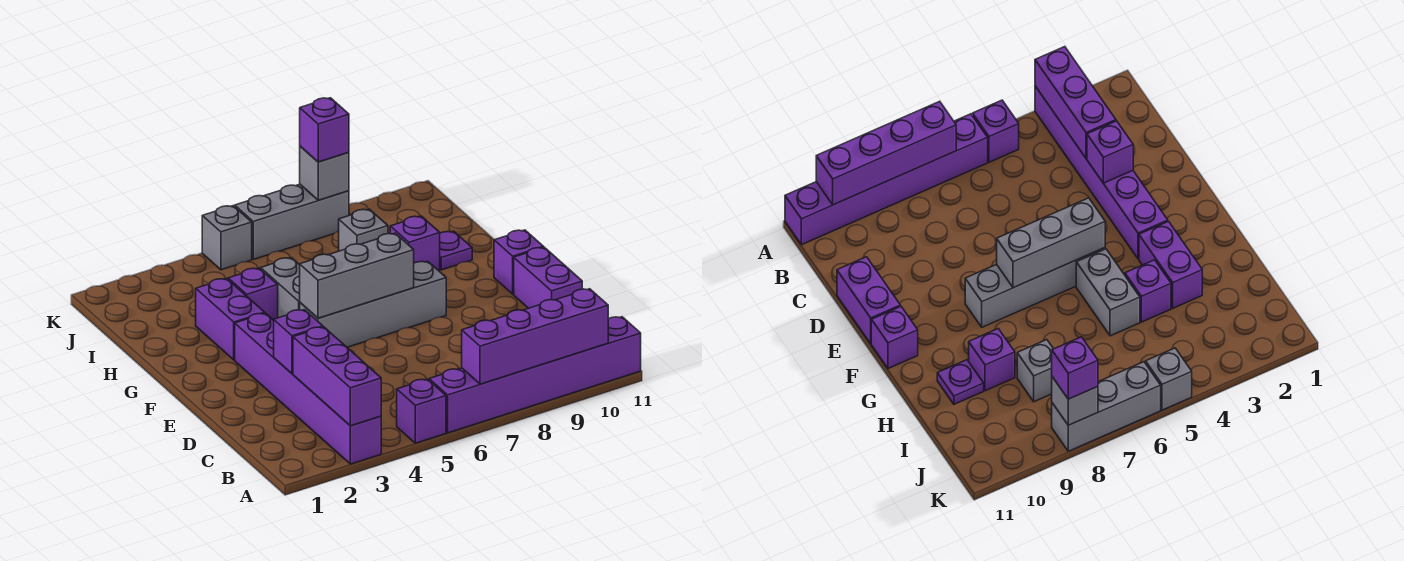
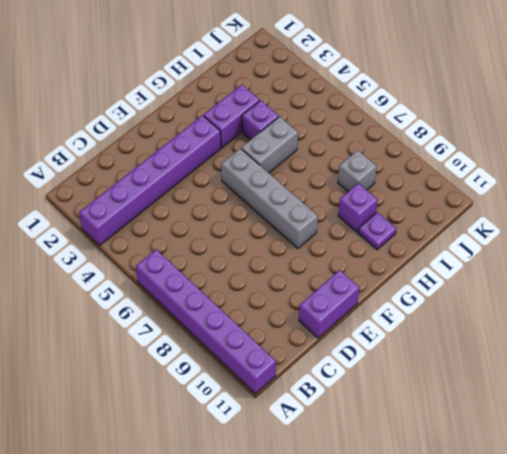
none -> purple brick A5 level 1
none -> purple brick F11 level 1
none -> grey brick K5 level 1

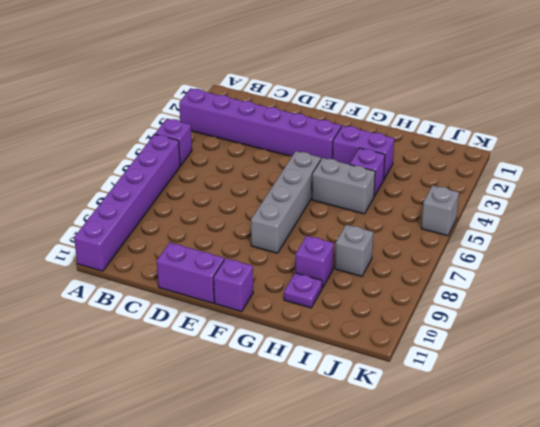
none -> grey brick K6:K8 level 1
none -> purple brick A3:C3 level 2
none -> purple brick A7:A10 level 2

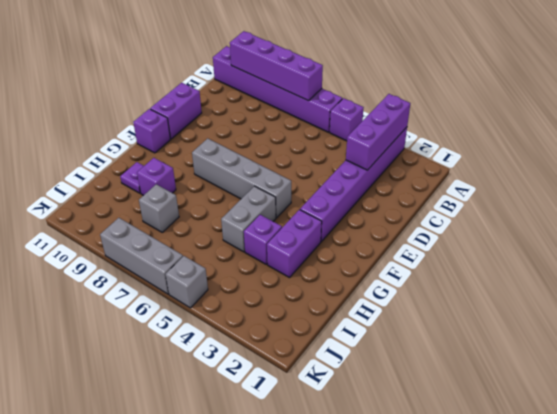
none -> purple brick D3 level 2
none -> grey brick F5:F7 level 2
none -> grey brick K8 level 2

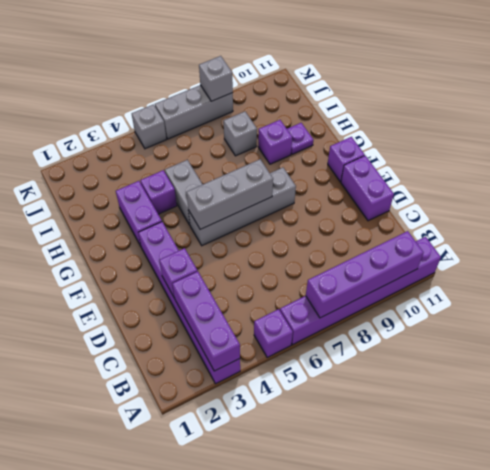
none -> purple brick K8 level 3

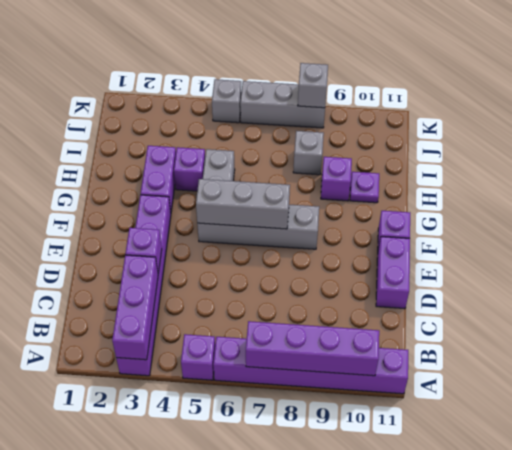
none -> purple brick K8 level 3

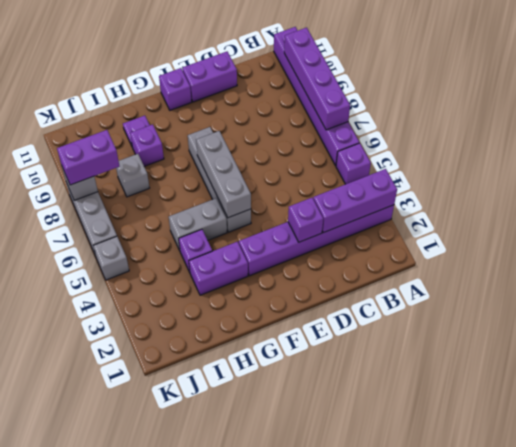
purple brick J8:K8 level 3 -> purple brick K8 level 3

